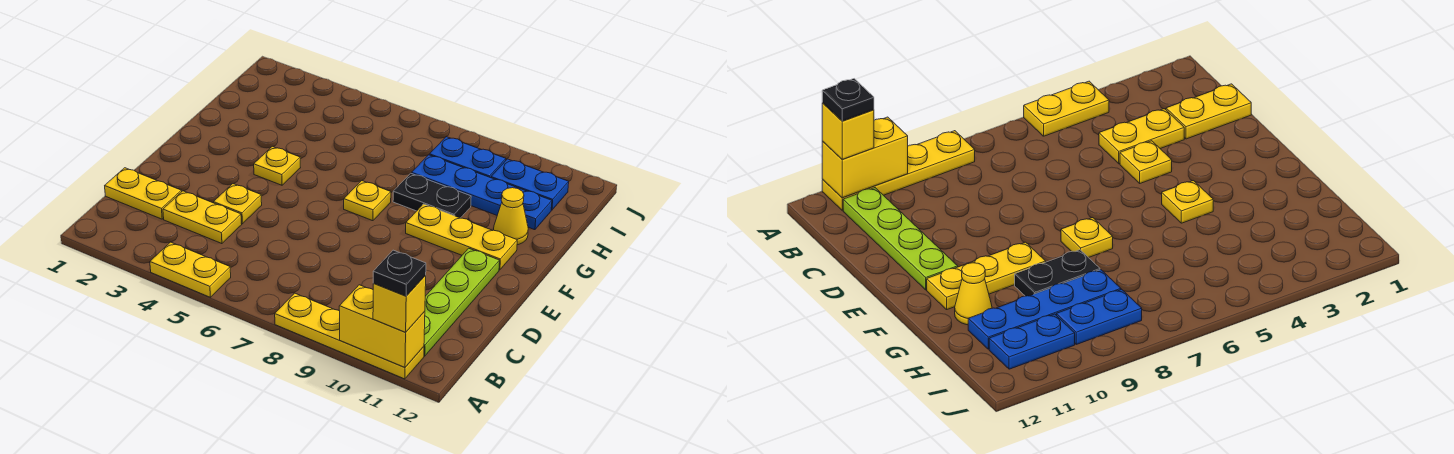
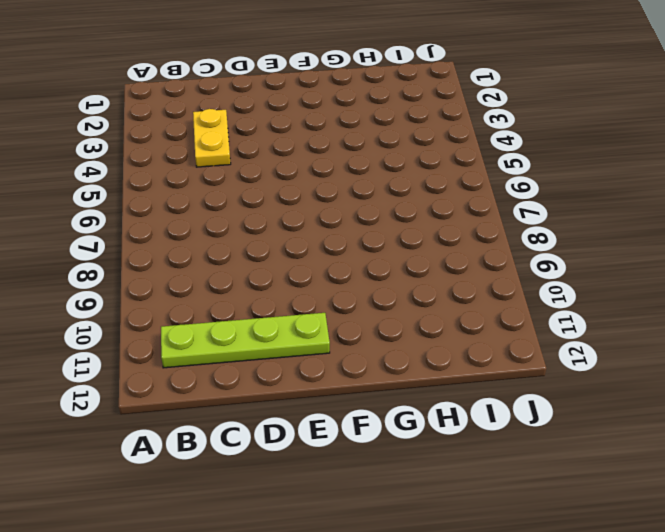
none -> yellow plate A4:A5 level 1
none -> yellow plate A8:A11 level 1
none -> yellow plate C1:C2 level 1

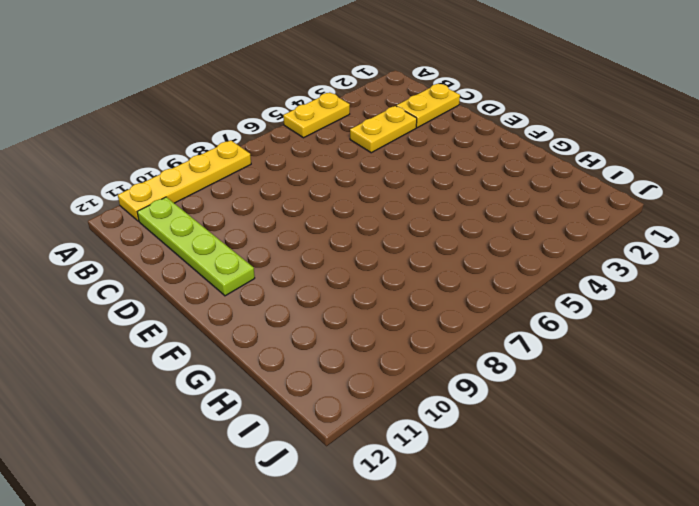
none -> yellow plate D4 level 1
none -> yellow plate F4 level 1
none -> yellow plate F7 level 1

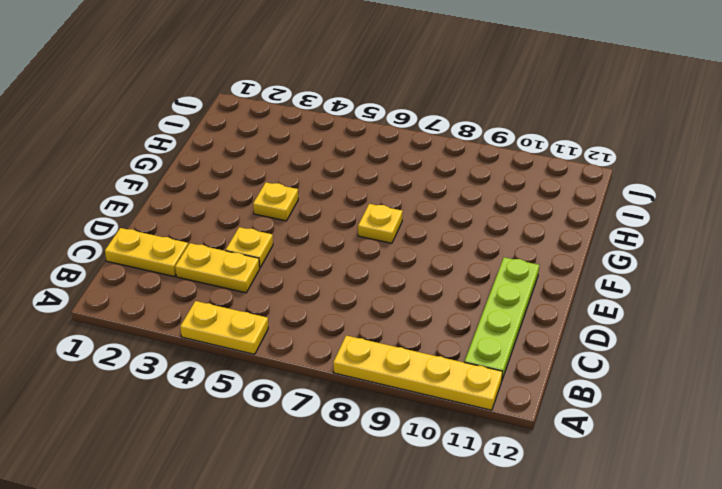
none -> yellow plate F9:F11 level 1
none -> black plate G8:G9 level 1
none -> yellow cone G11 level 1

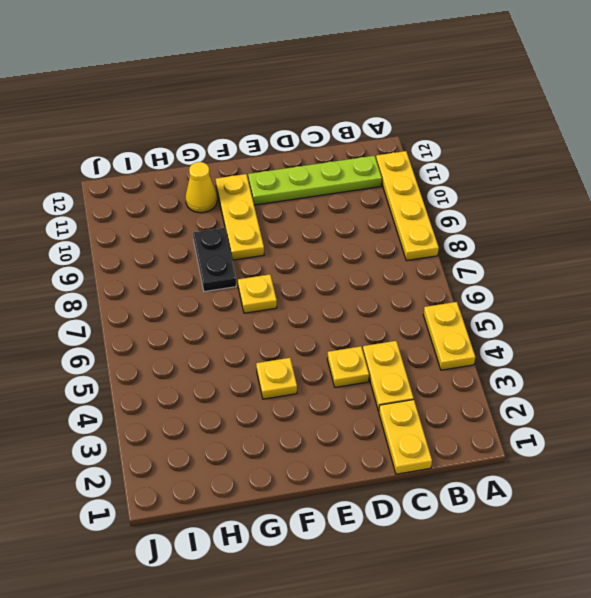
none -> blue plate H8:H11 level 1
none -> blue plate I8:I9 level 1
none -> blue plate I10:I11 level 1

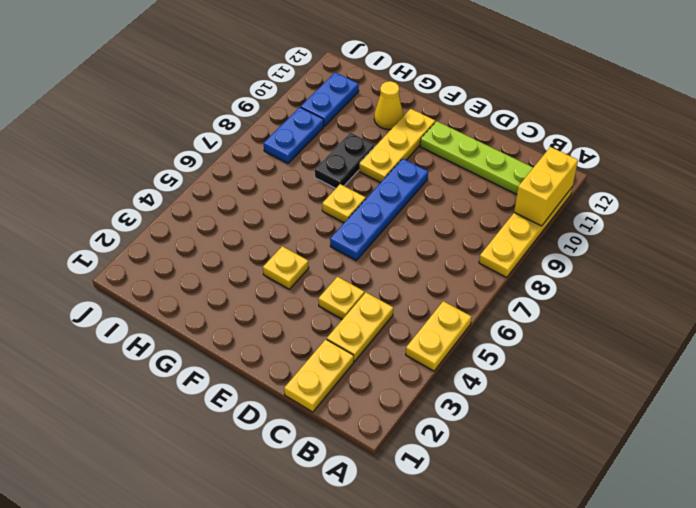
blue plate E6:E9 level 1 -> blue plate H8:H11 level 1
none -> yellow brick A11 level 3
none -> black plate A11 level 4

